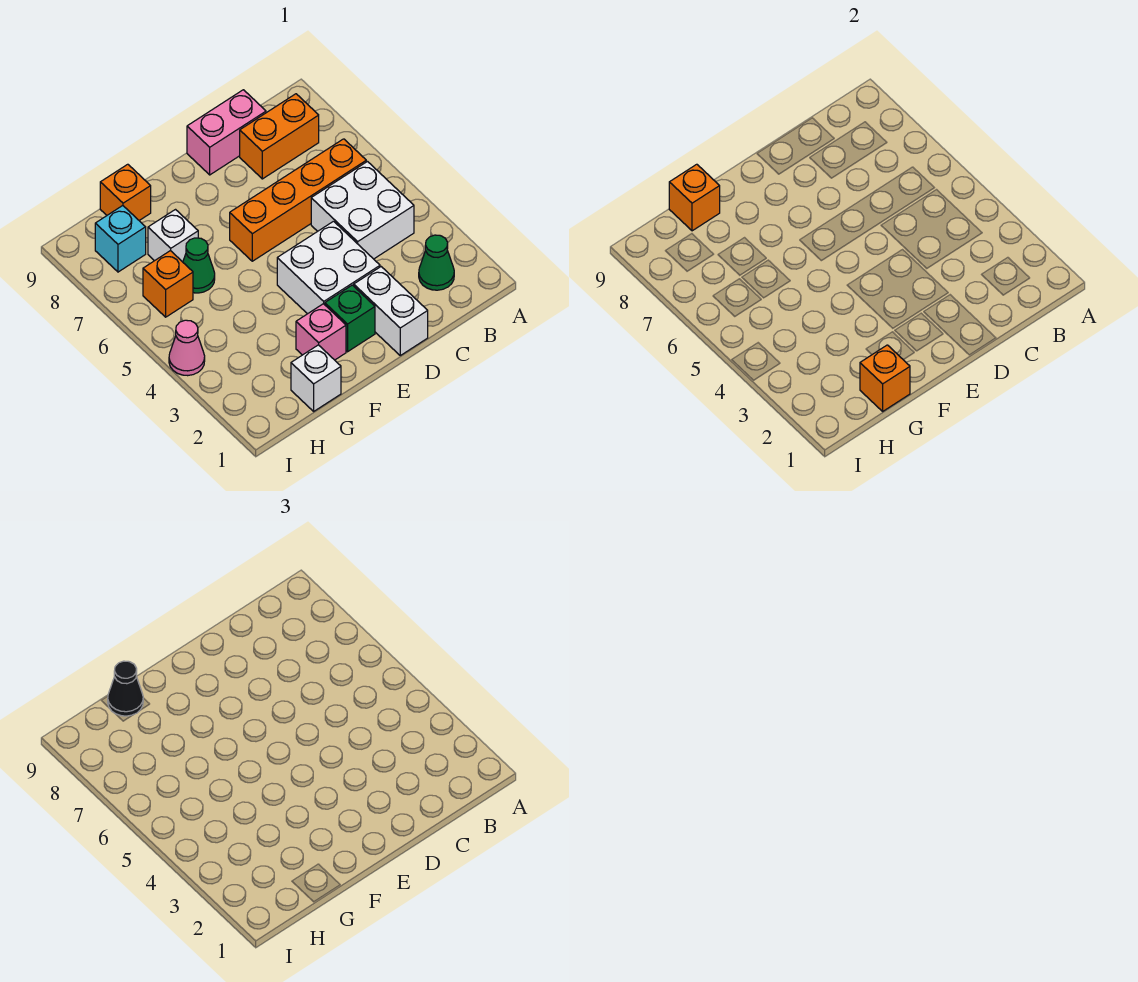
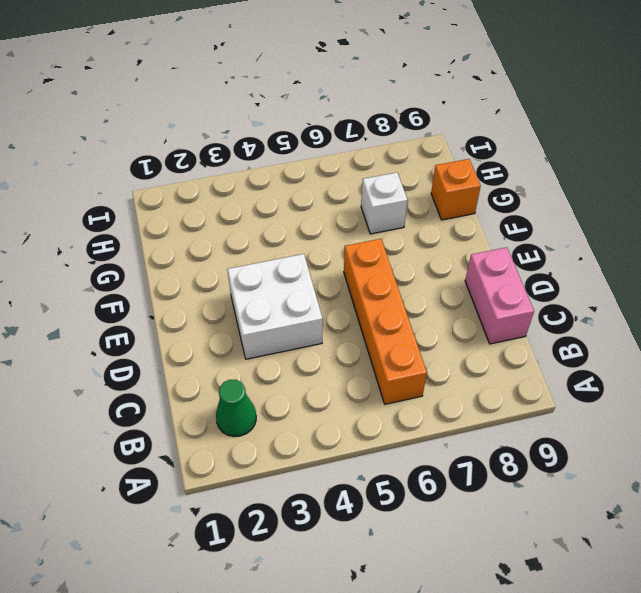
none -> white brick B4:C5 level 1
none -> orange brick B8:C8 level 1
none -> white brick D1:D2 level 1

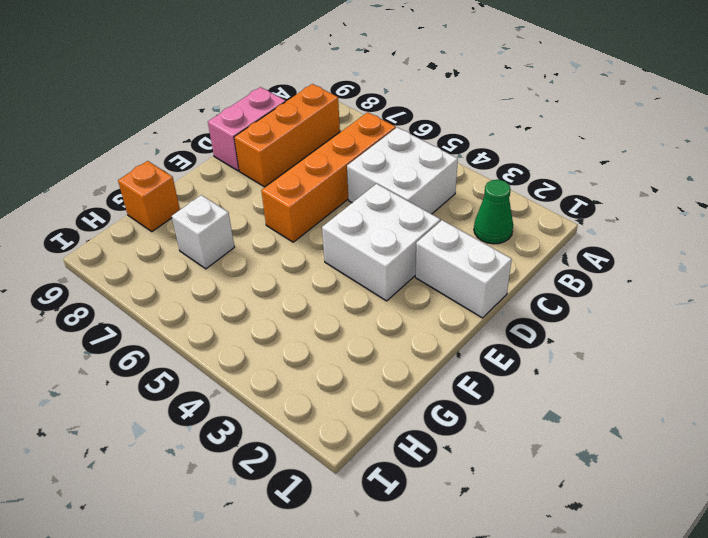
orange brick B8:D8 level 1 -> orange brick B8:C8 level 1
none -> green brick E2 level 1
none -> pink brick F2 level 1
none -> white brick G1 level 1

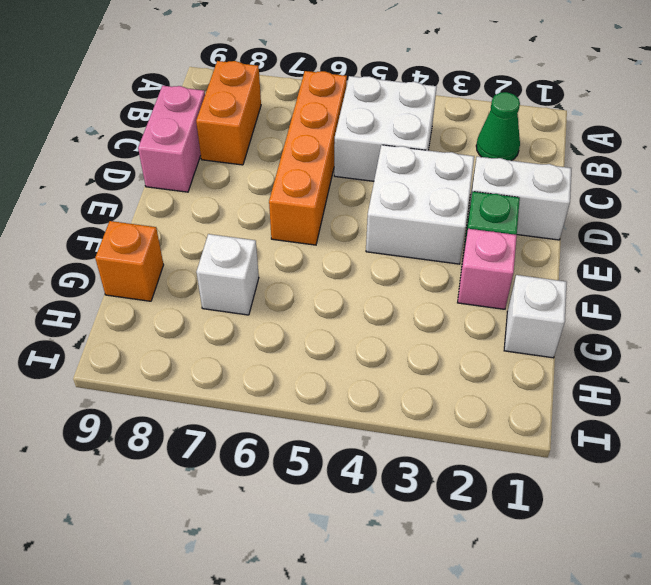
none -> green cone G6 level 1
none -> orange brick H6 level 1
none -> cyan brick H8 level 1

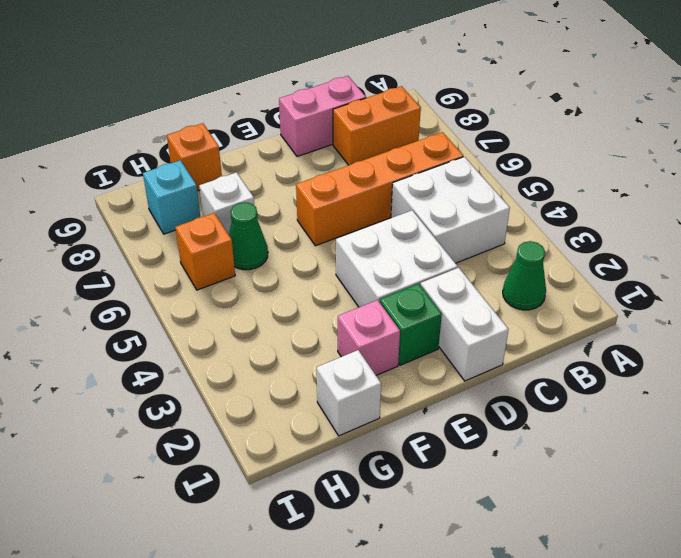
none -> pink cone I4 level 1
none -> orange brick G1 level 2
none -> orange brick G9 level 2

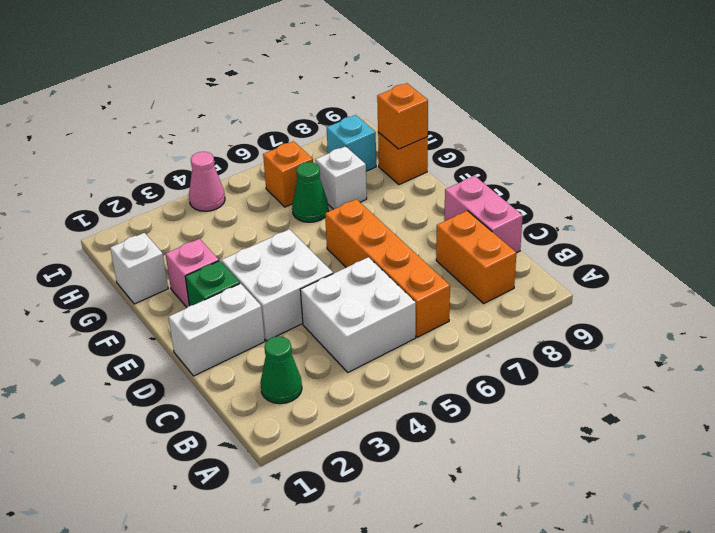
none -> orange brick G1 level 2
none -> black cone G9 level 3

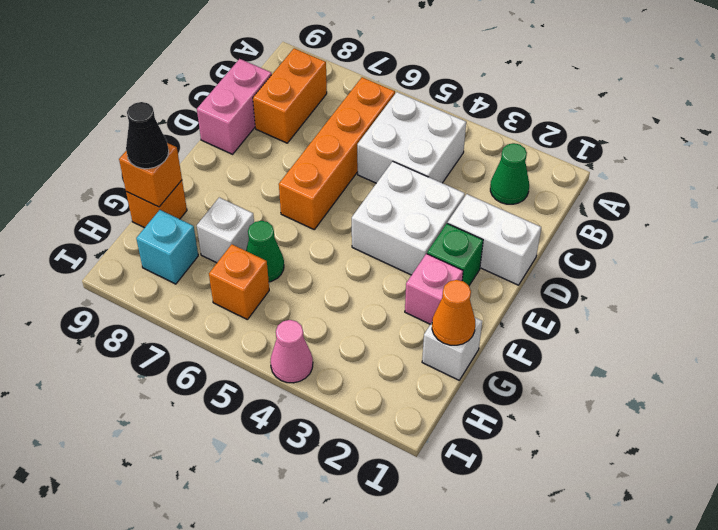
orange cone G1 level 2 -> orange brick G1 level 2

